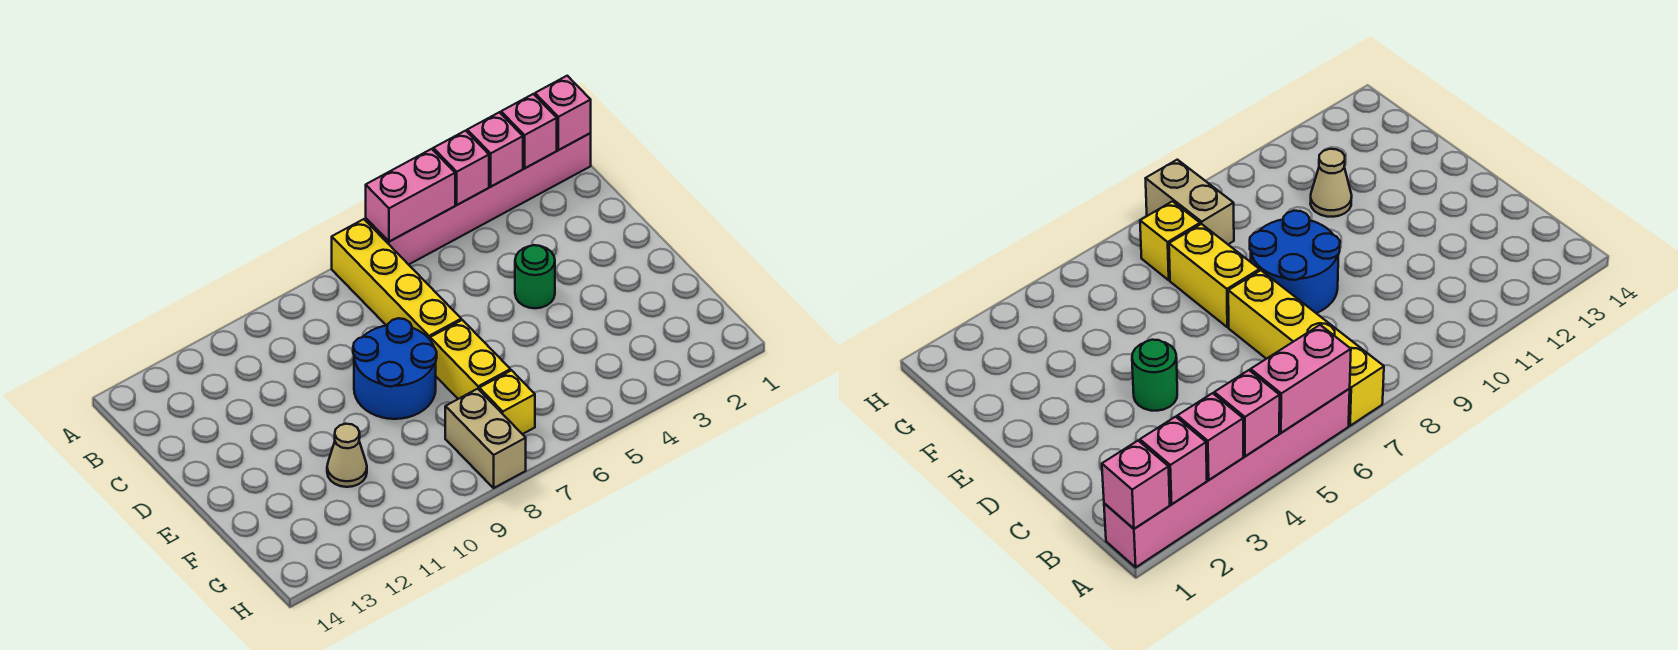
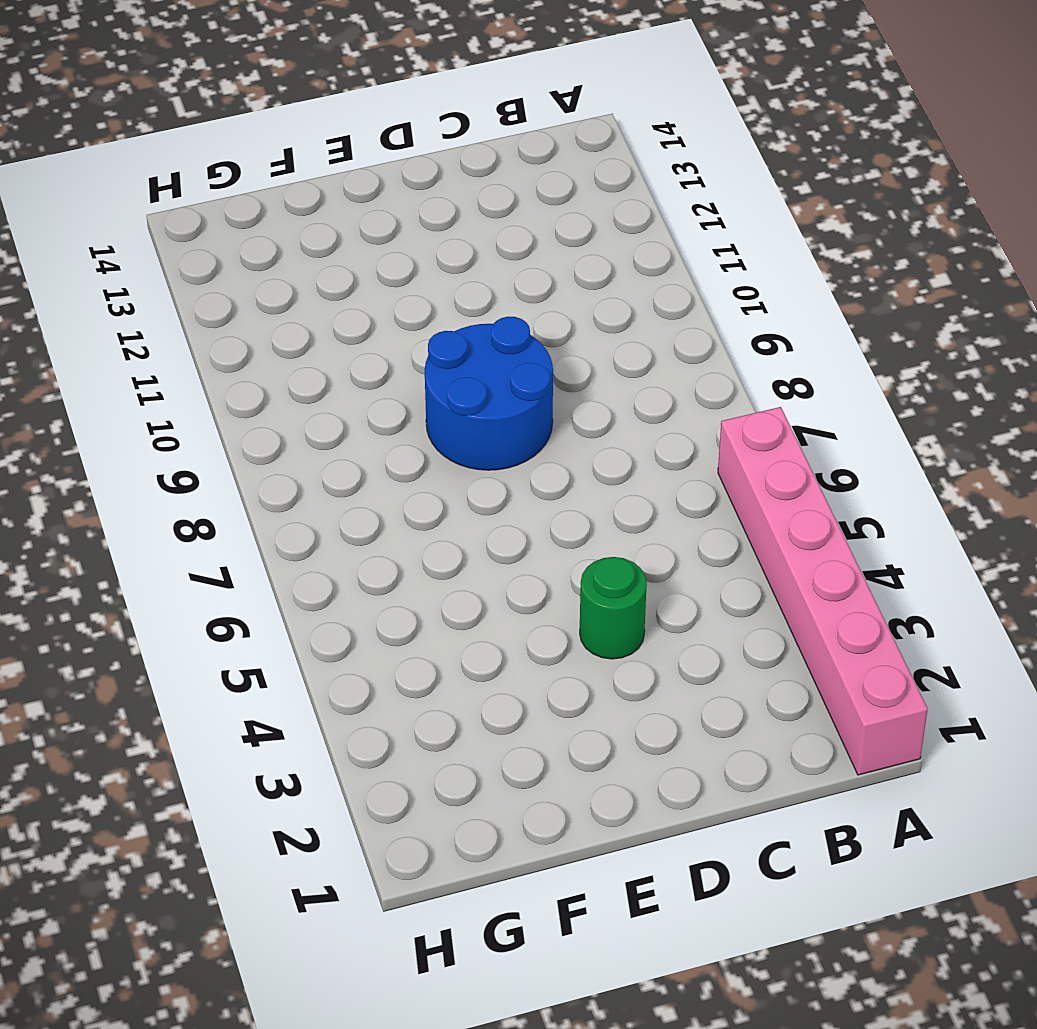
none -> yellow brick A7:D7 level 1
none -> yellow brick E7:F7 level 1
none -> tan cone F11 level 1

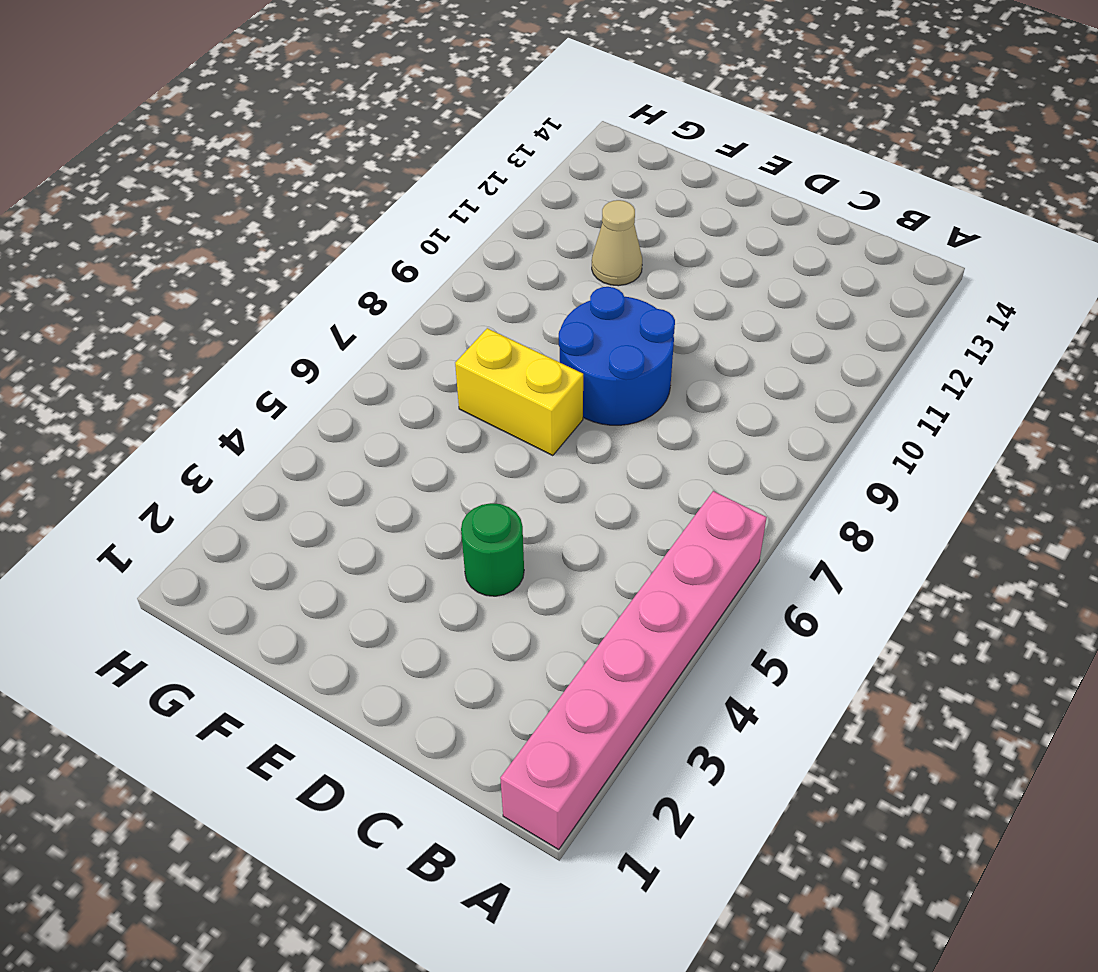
none -> yellow brick A7:D7 level 1
none -> yellow brick G7 level 1
none -> tan brick G8:H8 level 1

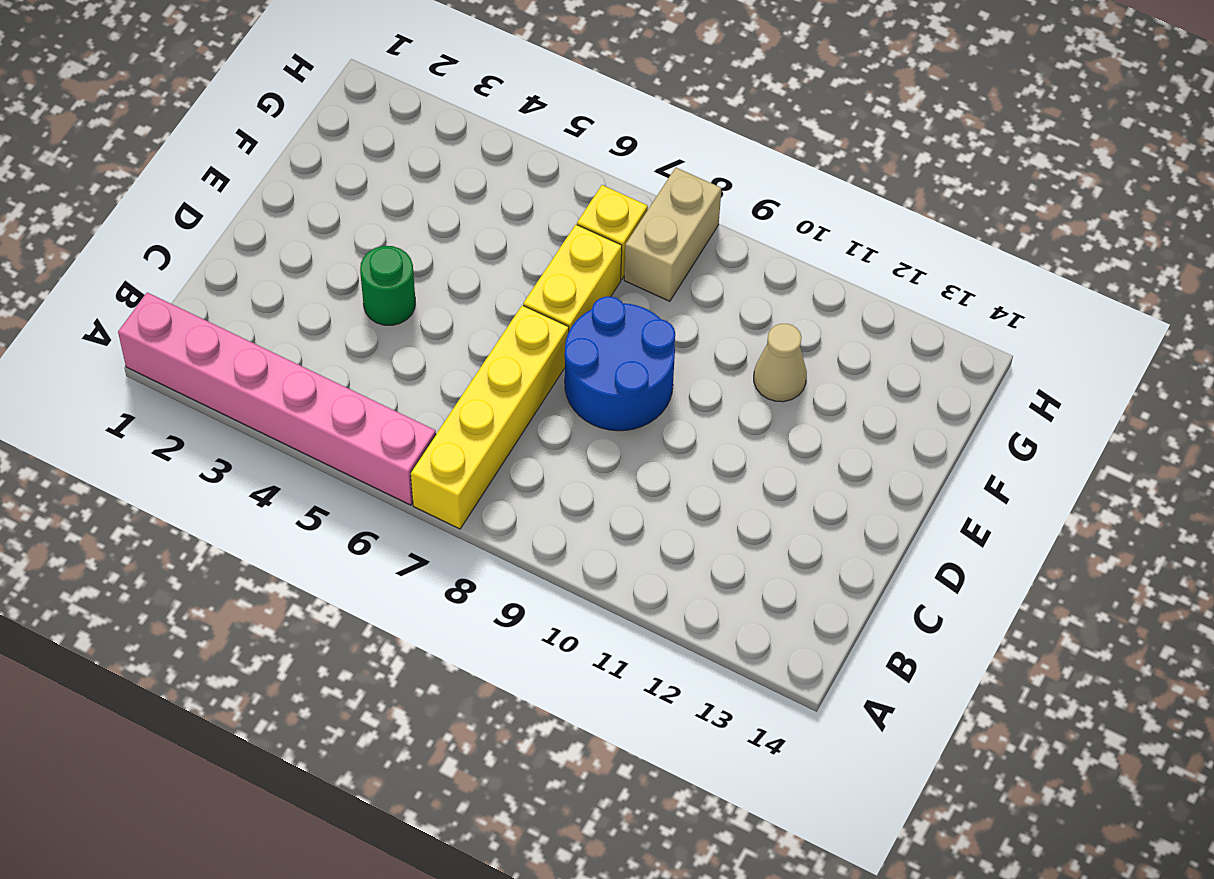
none -> pink brick A1 level 2
none -> pink brick A2 level 2
none -> pink brick A3 level 2

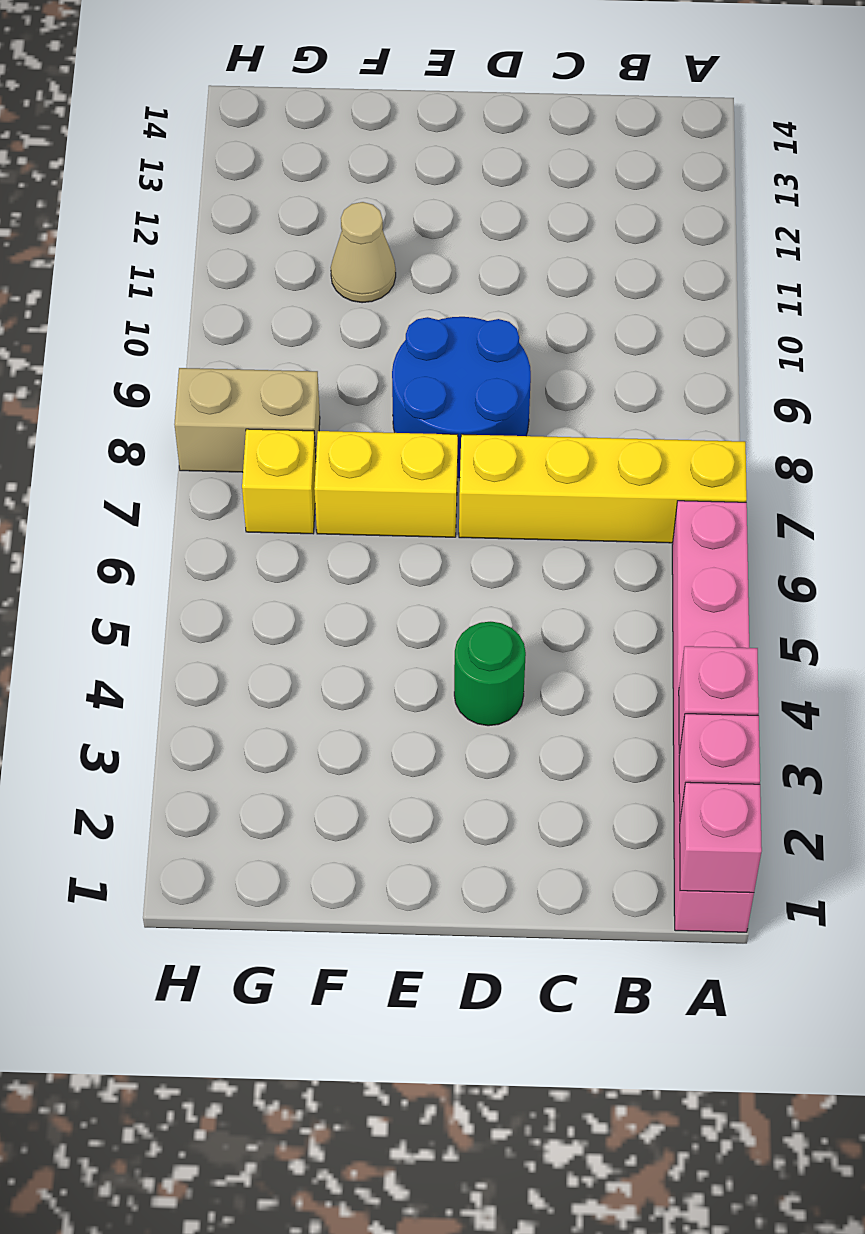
none -> pink brick A4 level 2
none -> pink brick A5:A6 level 2

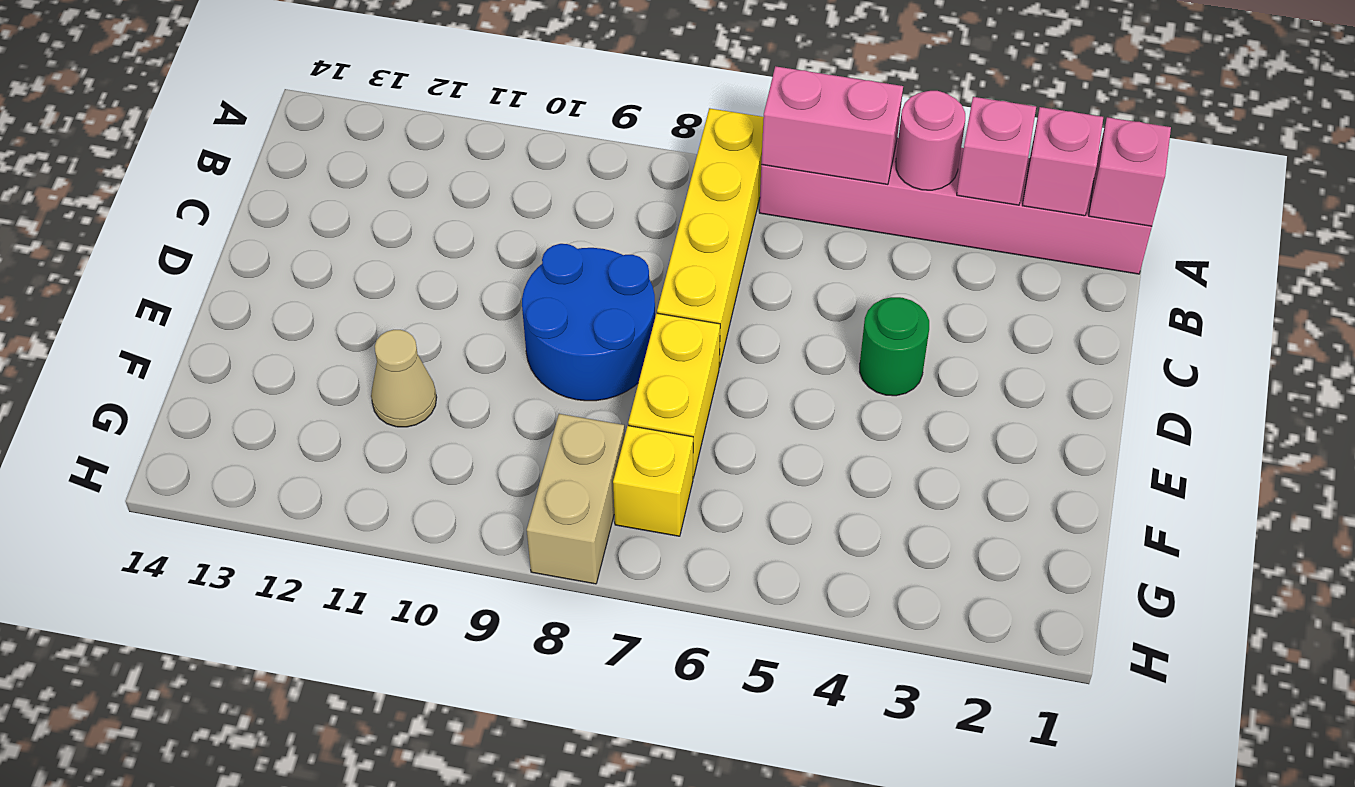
pink round brick A4 level 2 -> pink brick A4 level 2

